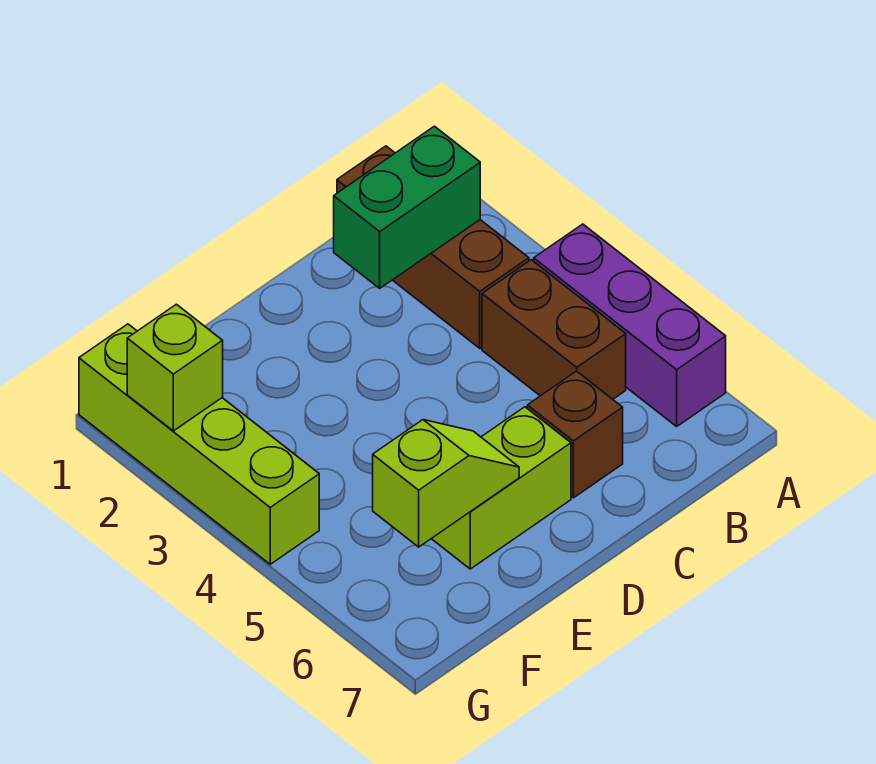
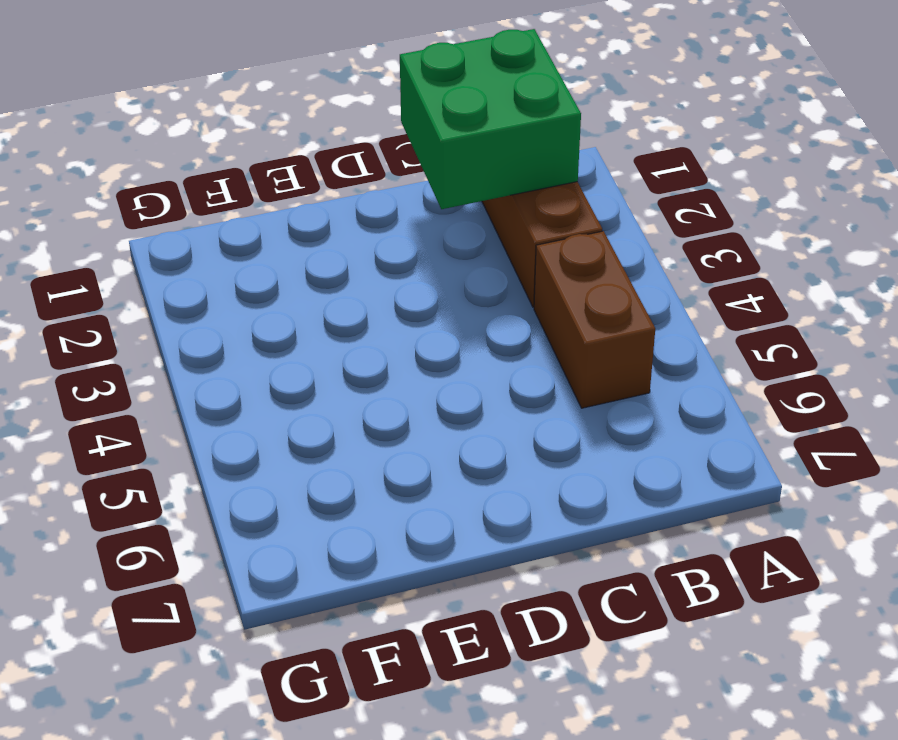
green brick B1:C2 level 2 -> green brick B2:C2 level 2
none -> purple brick A4:A6 level 1
none -> brown brick C6 level 1

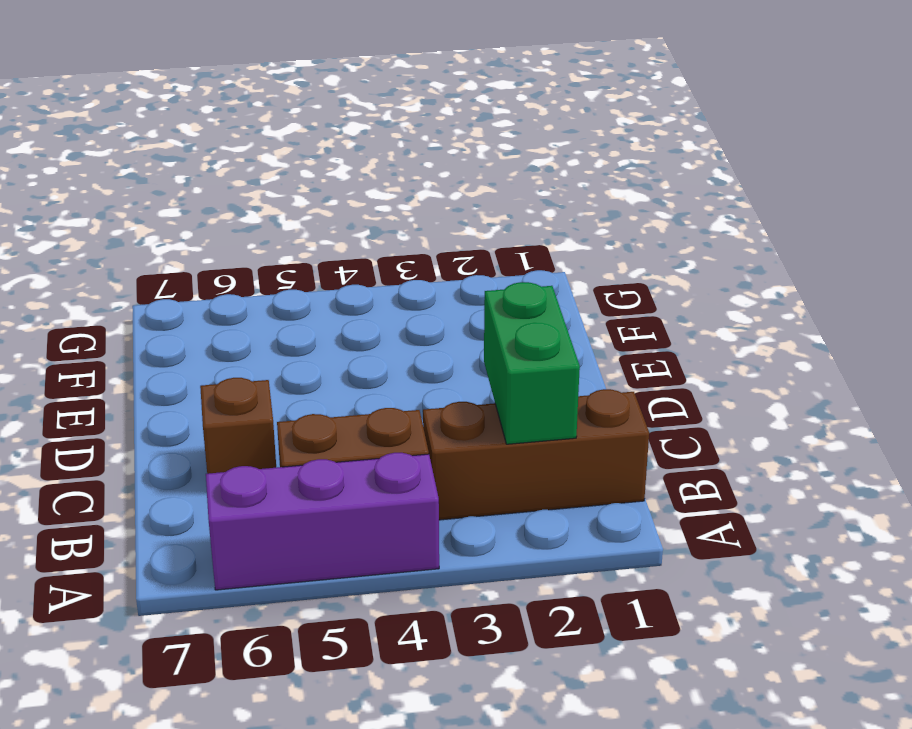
none -> lime brick D6:E6 level 1
none -> lime brick G1:G4 level 1

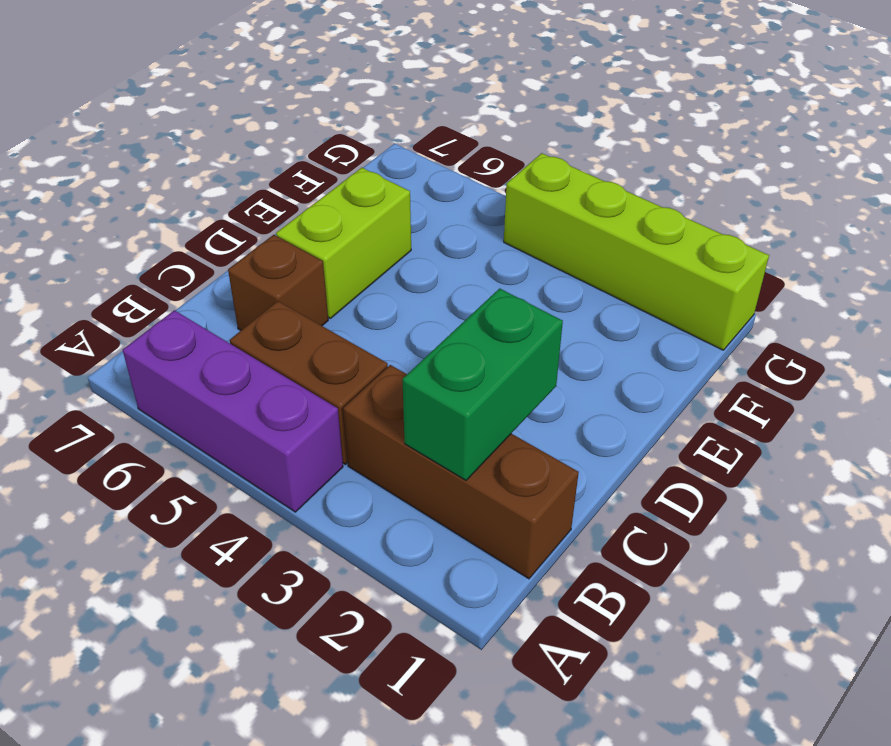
none -> lime slope E6:F6 level 2 top F
none -> lime brick G2 level 2

